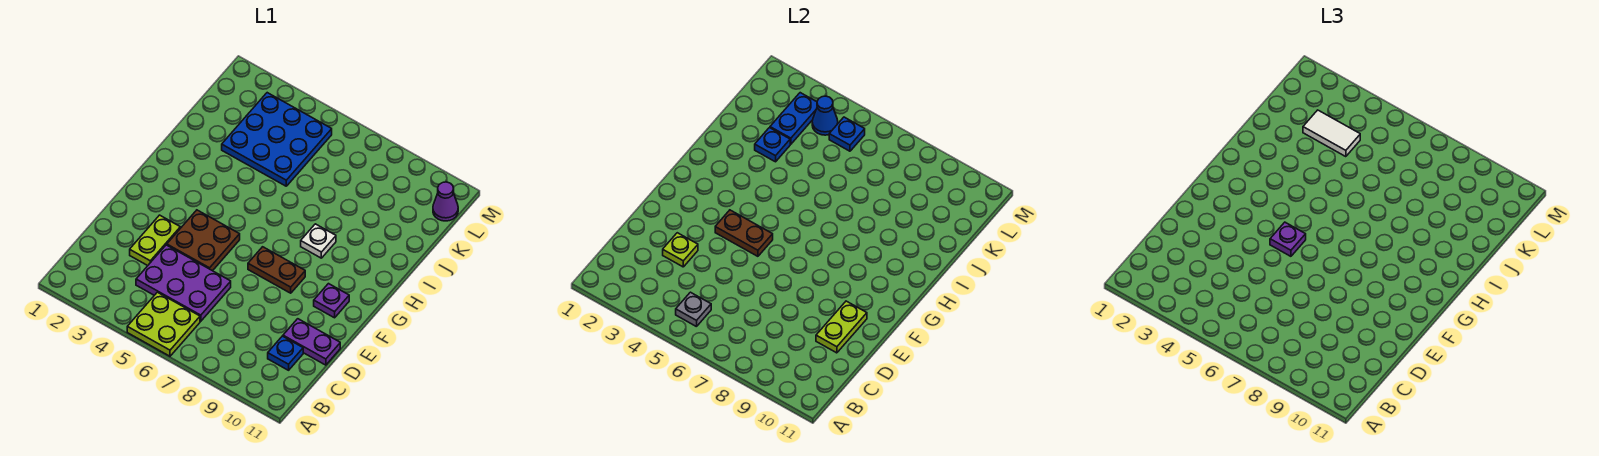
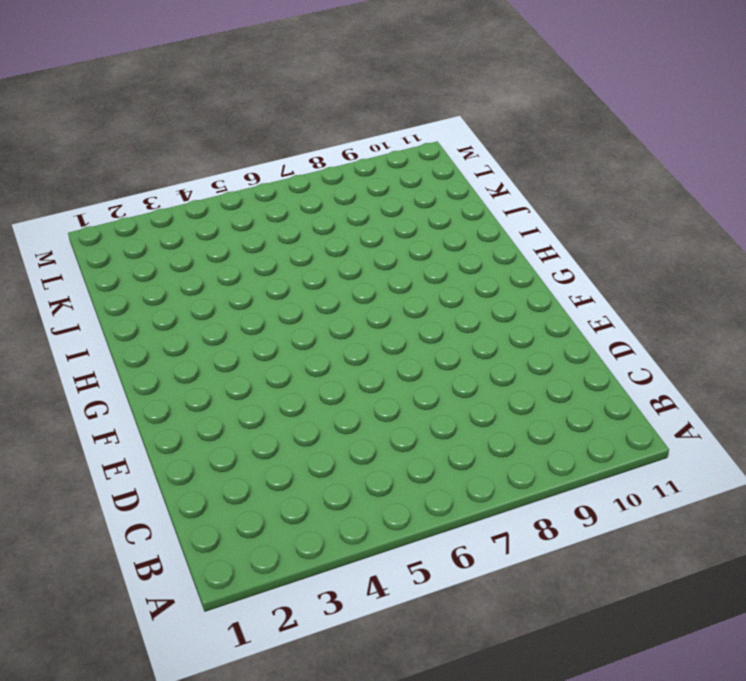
none -> lime plate A5:B6 level 1
none -> purple plate C4:D6 level 1
none -> blue plate C10 level 1

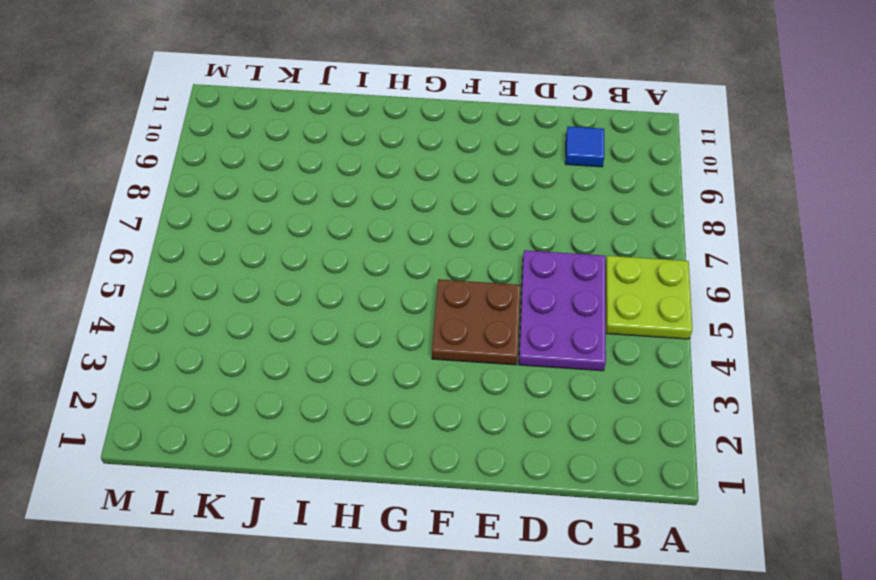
blue tile C10 level 1 -> blue plate C10 level 1
none -> lime plate D3:E3 level 1
none -> purple plate D10:D11 level 1
none -> brown plate F7:F8 level 1

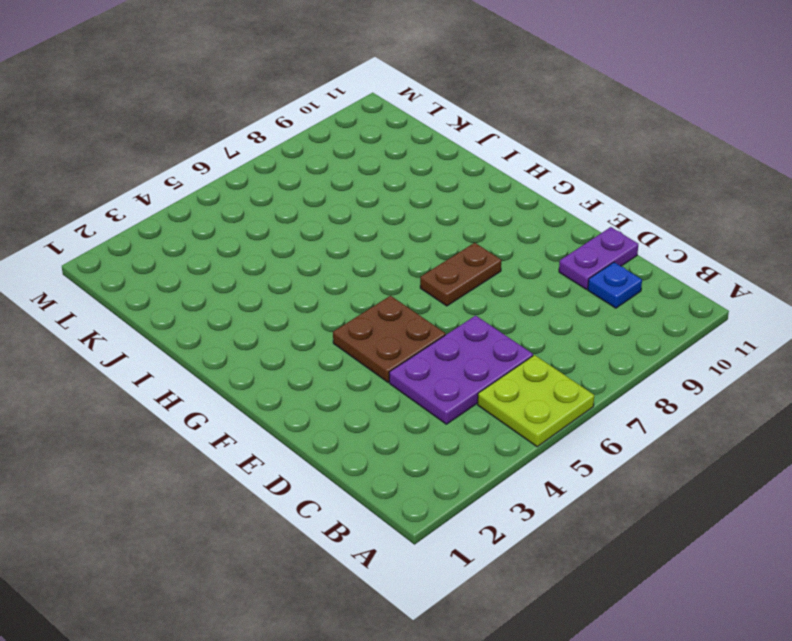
none -> lime plate D3:E3 level 1
none -> purple plate F10 level 1
none -> white plate H8 level 1

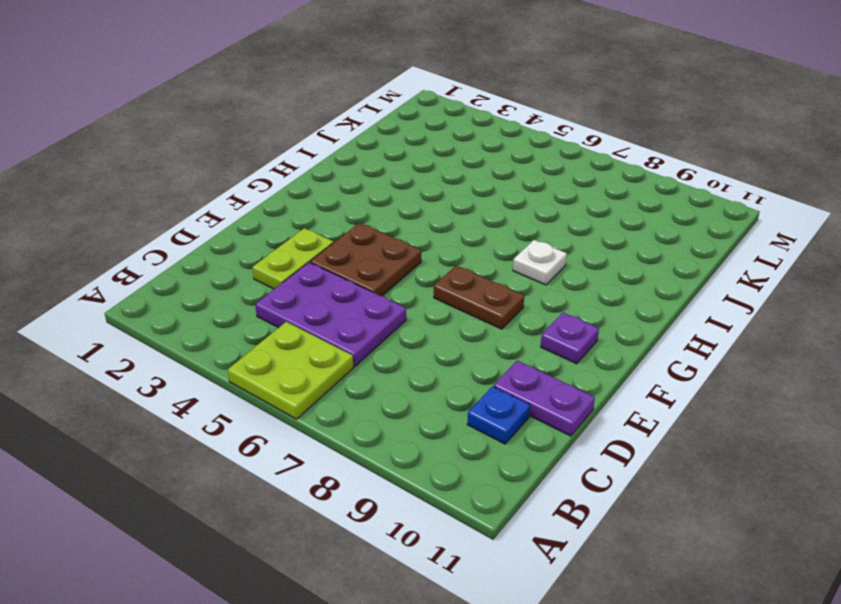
none -> blue plate J3:L5 level 1
none -> purple cone L11 level 1
none -> grey plate B5 level 2

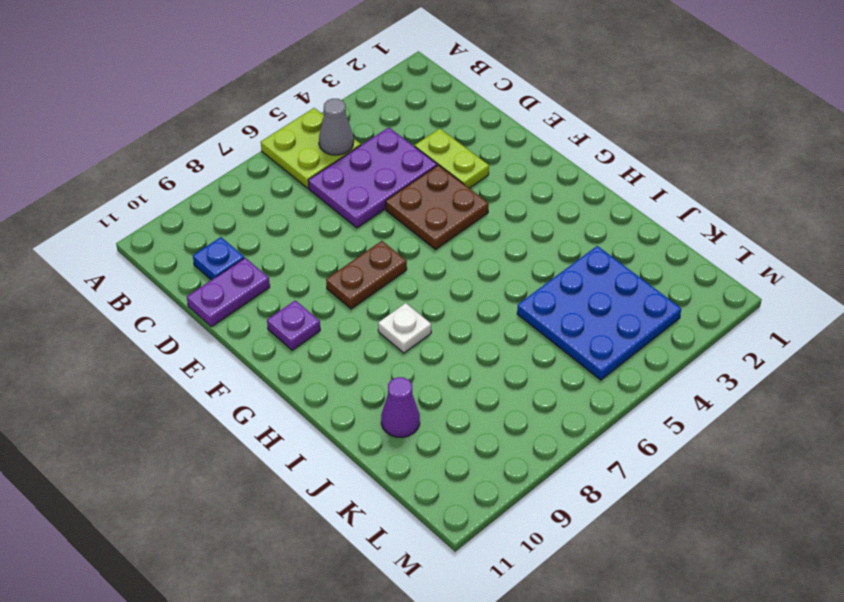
grey cone B5 level 2 -> grey plate B5 level 2
purple cone J10 level 1 -> purple cone L11 level 1
none -> lime plate D3 level 2
none -> lime plate D10:E10 level 2
none -> brown plate F4:F5 level 2

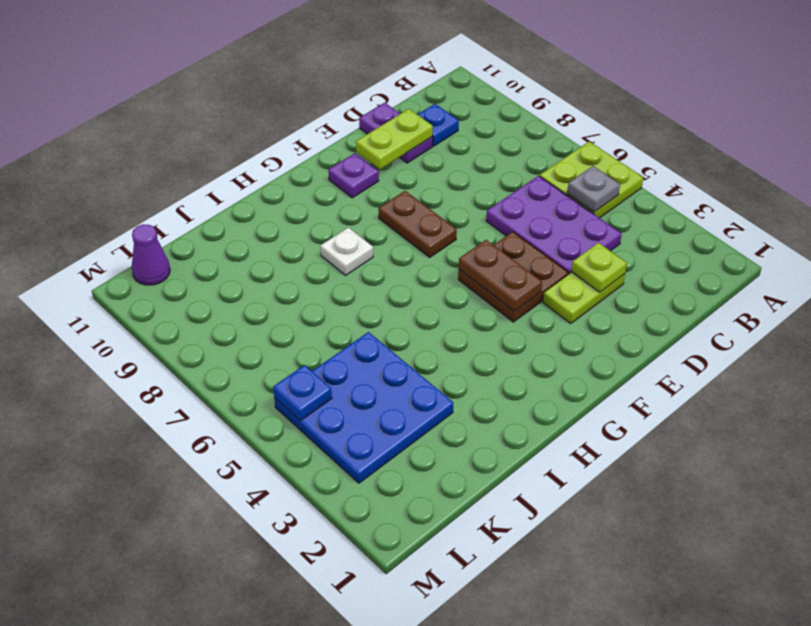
none -> blue plate J3 level 2
none -> blue plate K3:L3 level 2
none -> blue cone L4 level 2

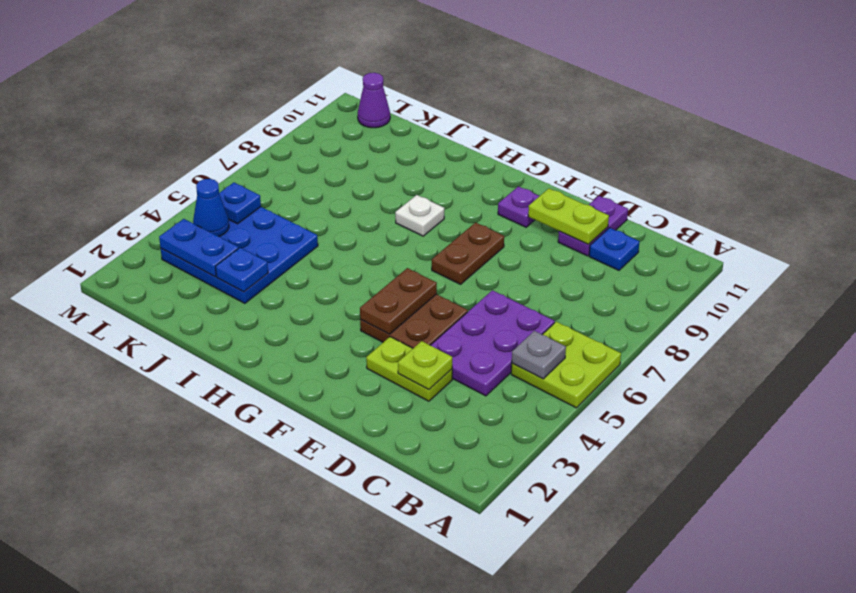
none -> purple plate F5 level 3
none -> white tile K3:K4 level 3

